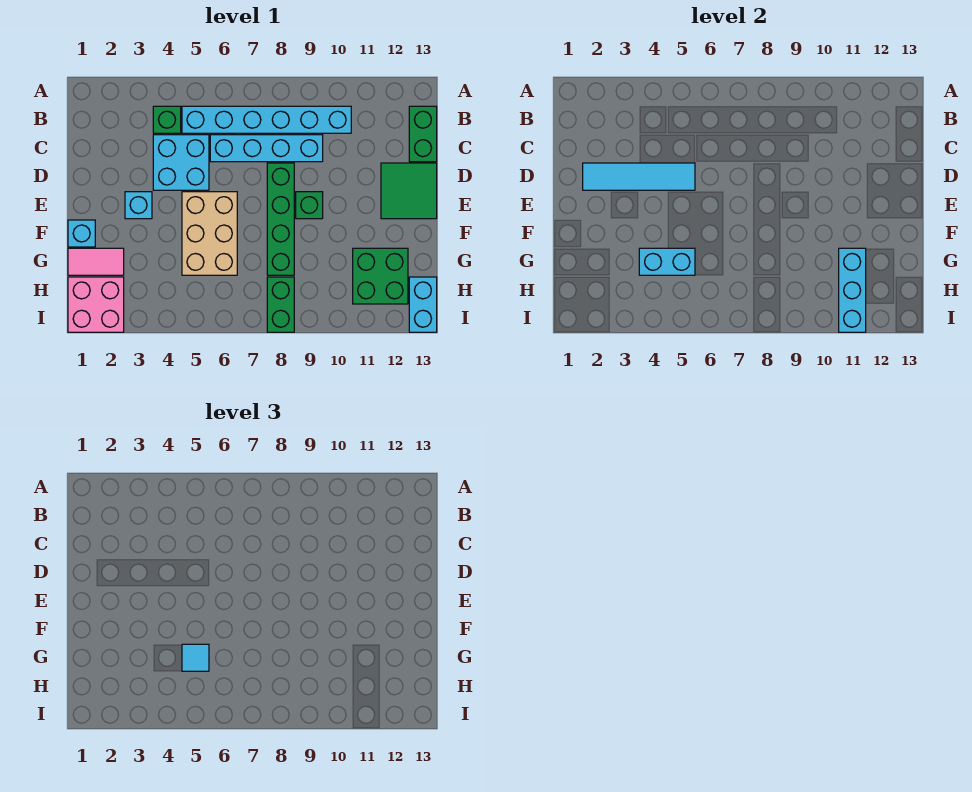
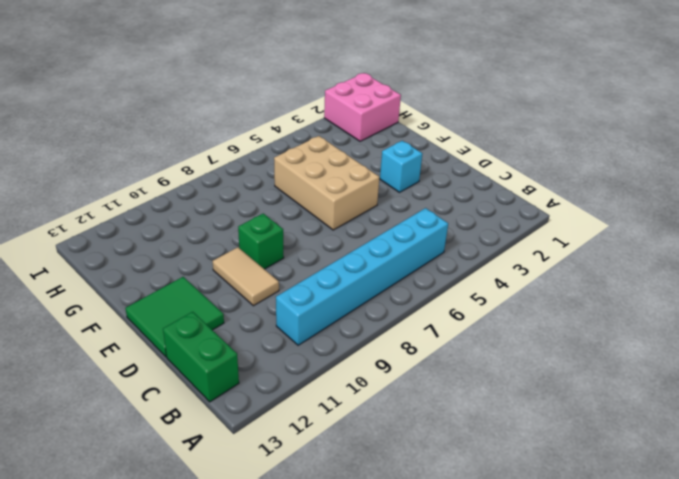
tan tile D10:E10 level 1 -> none
none -> green brick B4 level 1
none -> cyan brick C4:D5 level 1
none -> cyan brick C6:C9 level 1

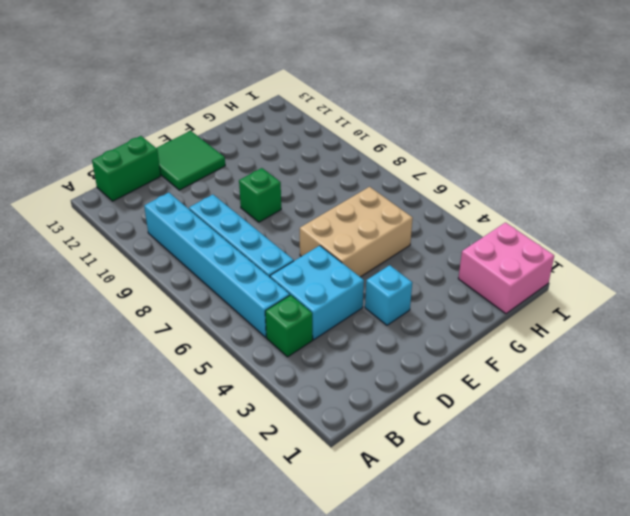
none -> green brick D8:G8 level 1
none -> cyan brick F1 level 1
none -> pink tile G1:G2 level 1

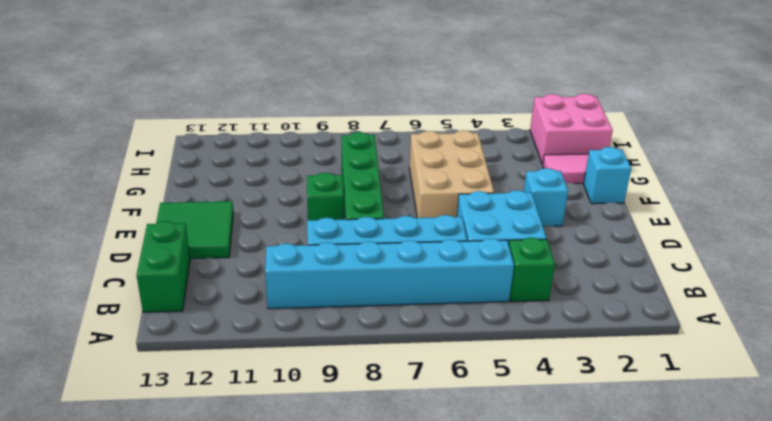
none -> green brick G11:H12 level 1
none -> green brick H8:I8 level 1
none -> cyan brick H13:I13 level 1

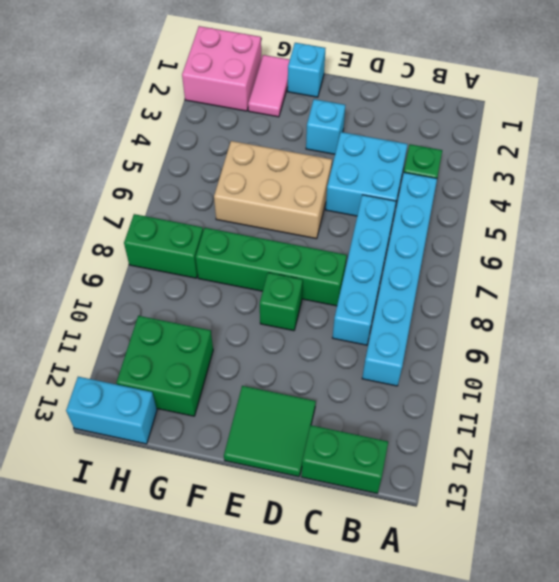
none -> cyan tile D2:D5 level 2
none -> cyan brick G4:G5 level 2
none -> cyan brick G11:I11 level 2

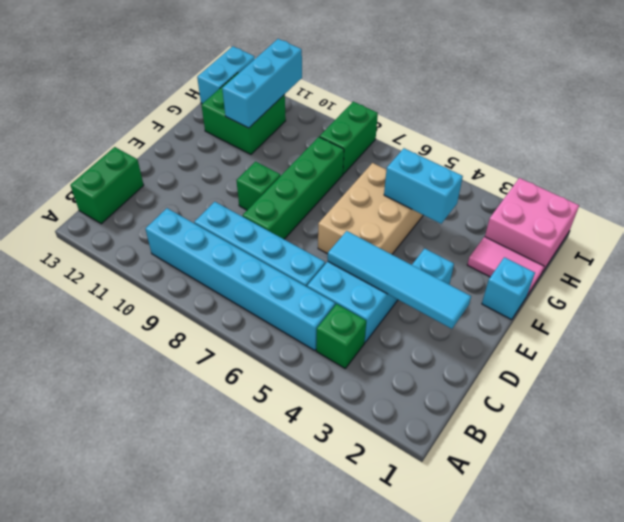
none -> green tile D12:E13 level 1
none -> cyan tile G5 level 3

